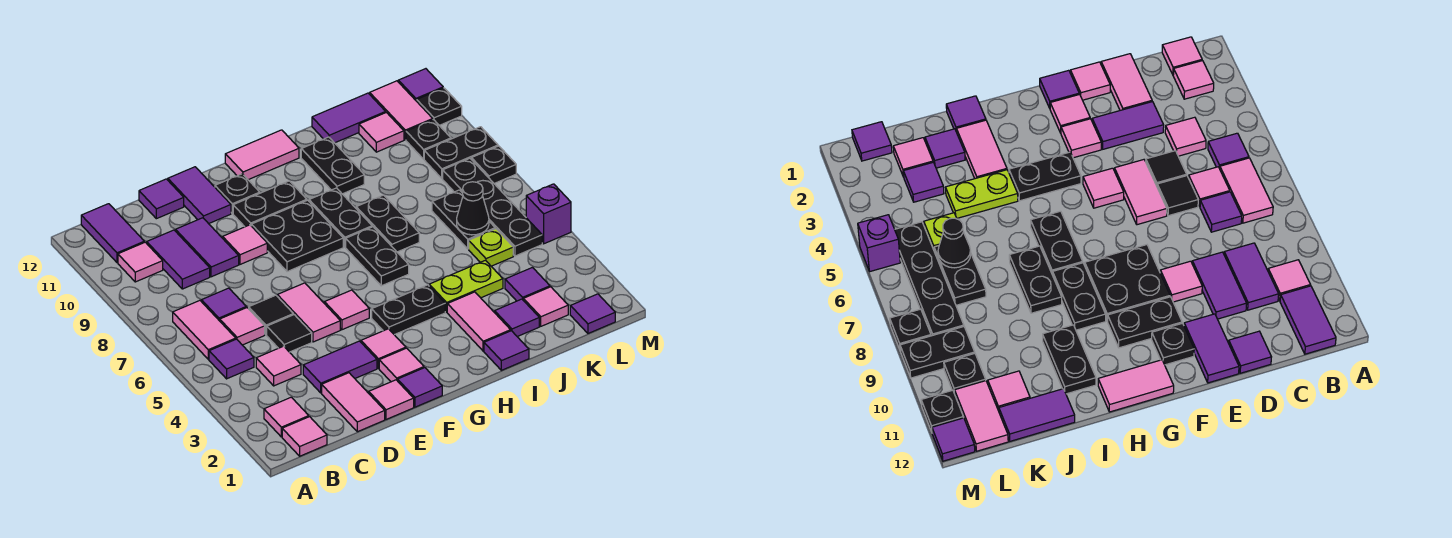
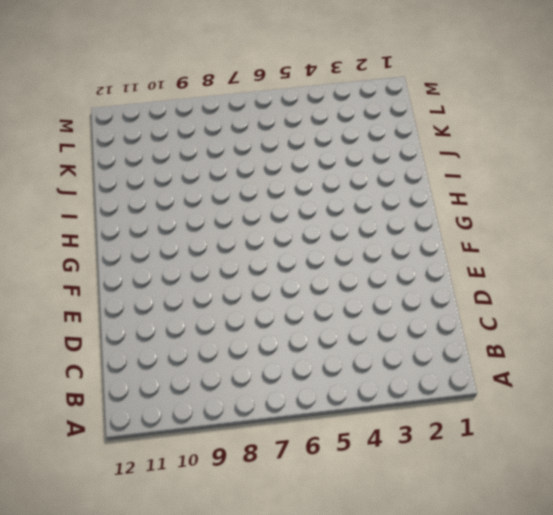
none -> pink tile B1 level 1
none -> pink tile B2 level 1
none -> purple tile B5 level 1
none -> pink tile B6:B7 level 1

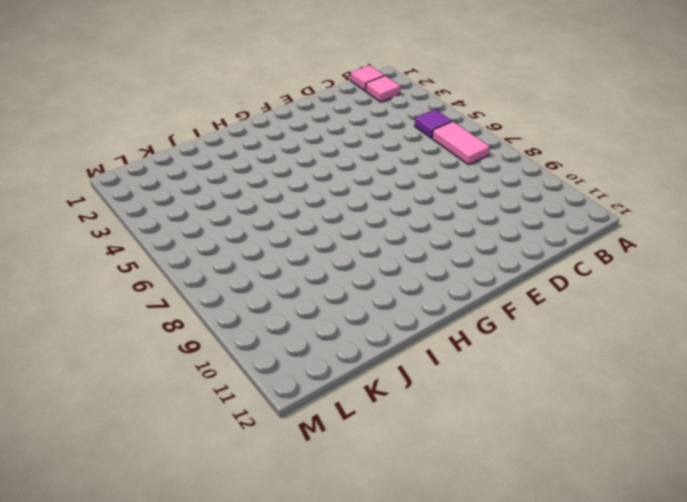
none -> pink tile B10 level 1
none -> purple tile B11:B12 level 1
none -> pink tile C4 level 1
none -> pink tile C6 level 1

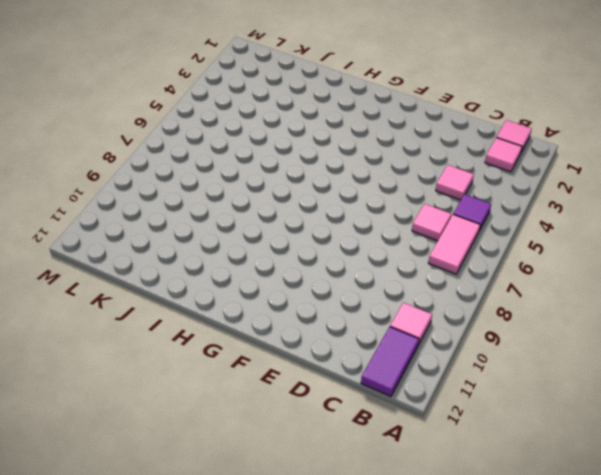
none -> purple tile C7 level 1
none -> purple tile C9:C10 level 1
none -> pink tile D1:D2 level 1
none -> purple tile D3:E3 level 1

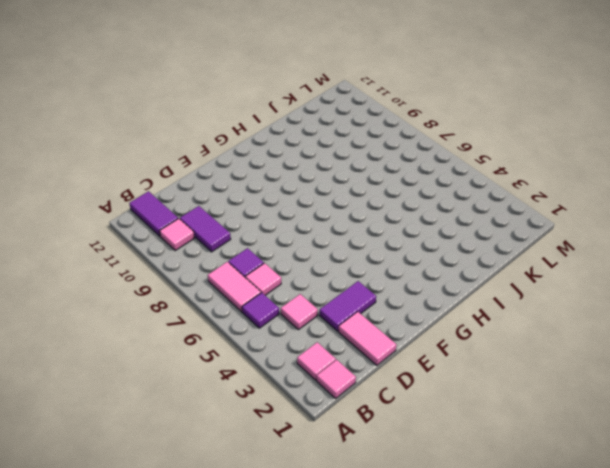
none -> black tile D5 level 1
none -> black tile D6 level 1
none -> purple tile D9:D10 level 1
none -> purple tile D12 level 1

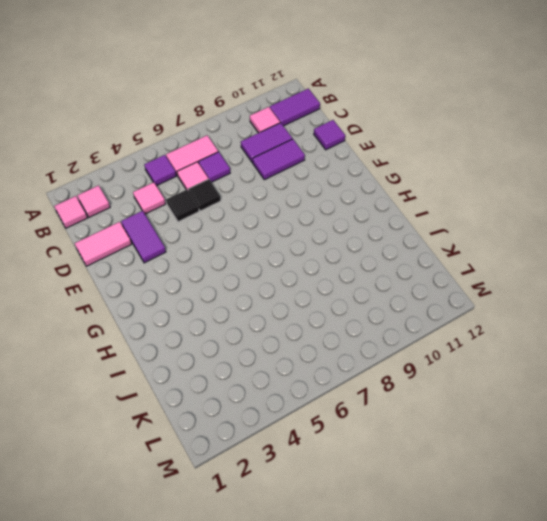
none -> pink tile E1 level 1
none -> pink tile E5:E6 level 1
none -> pink tile E9 level 1
none -> purple tile E11:E12 level 1

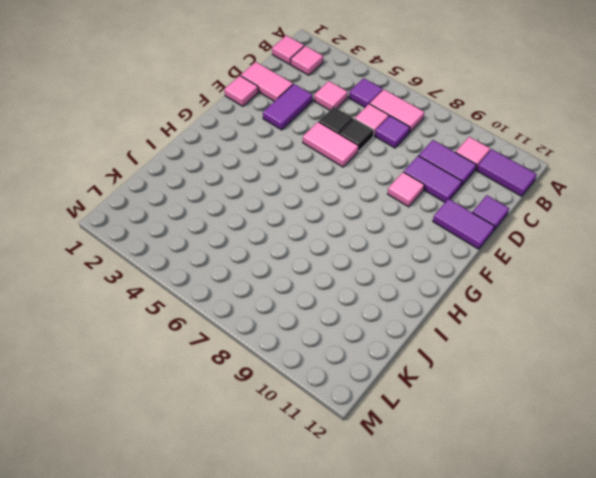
none -> purple tile F1 level 1
none -> pink tile F2 level 1
none -> pink tile F3 level 1
none -> pink tile F5 level 1

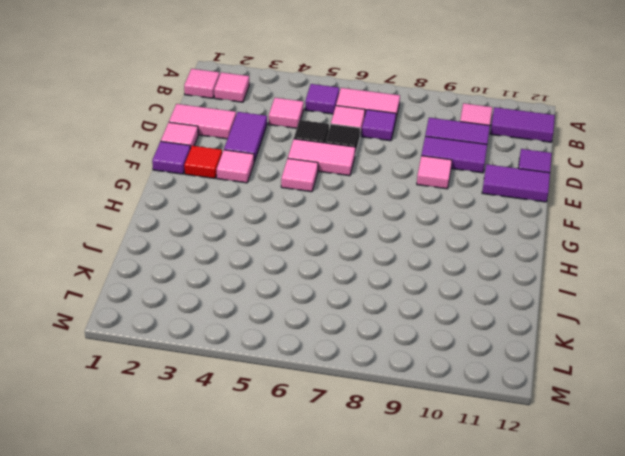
red tile F2 level 1 -> pink tile F2 level 1
none -> black plate F8:G9 level 1
none -> black plate F10:G10 level 1
none -> black plate F11 level 1
none -> black plate G4:H4 level 1

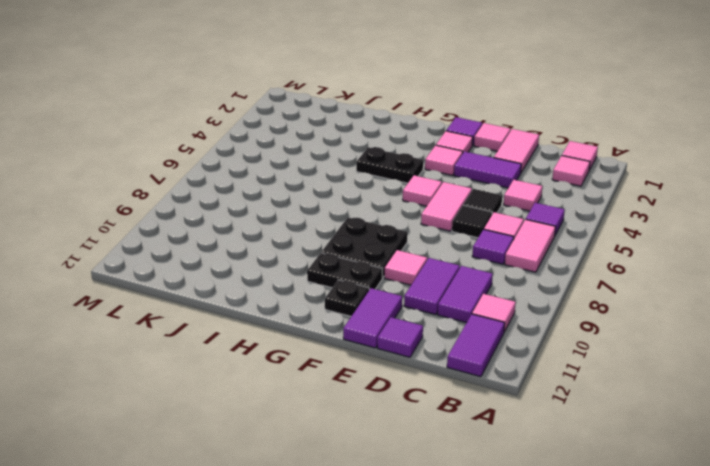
none -> pink tile G12:H12 level 1
none -> black plate H6:H7 level 1
none -> black plate H8:H9 level 1
none -> purple tile I1 level 1

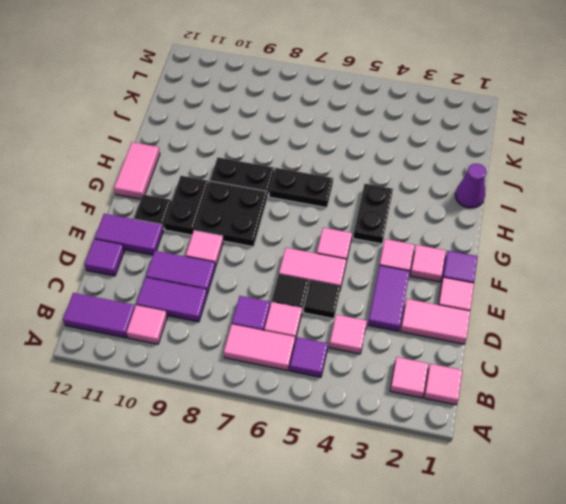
purple cone I1 level 1 -> purple tile I1 level 1
none -> pink tile I2:I3 level 1
none -> lime plate I4:J4 level 1
none -> black plate I7:I8 level 1
none -> black plate I10:I11 level 1

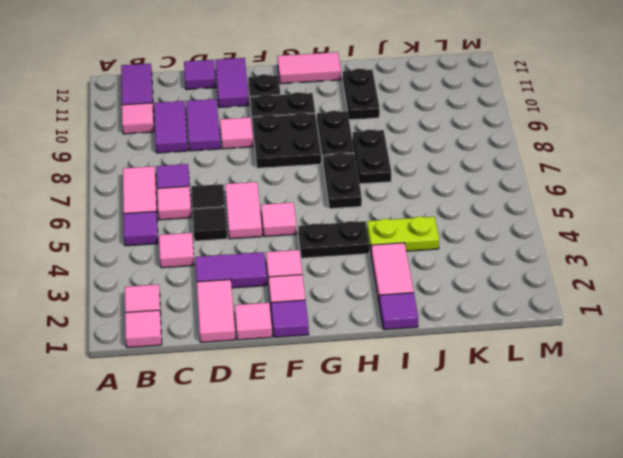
none -> purple tile J2 level 1
none -> purple tile J12:K12 level 1
none -> pink tile K2 level 1
none -> purple tile K3 level 1

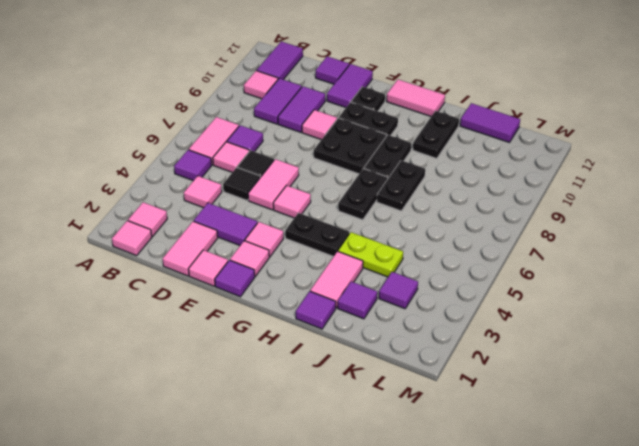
none -> pink tile K2 level 1
none -> lime plate K5 level 1
none -> black plate K6:K7 level 1
none -> pink tile K11 level 1

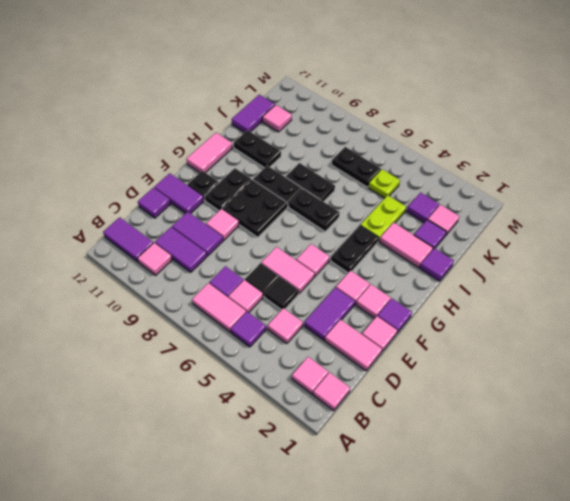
none -> purple tile L1 level 1
none -> black plate L5:L8 level 1
none -> black plate L9:M9 level 1
none -> black plate L10 level 1

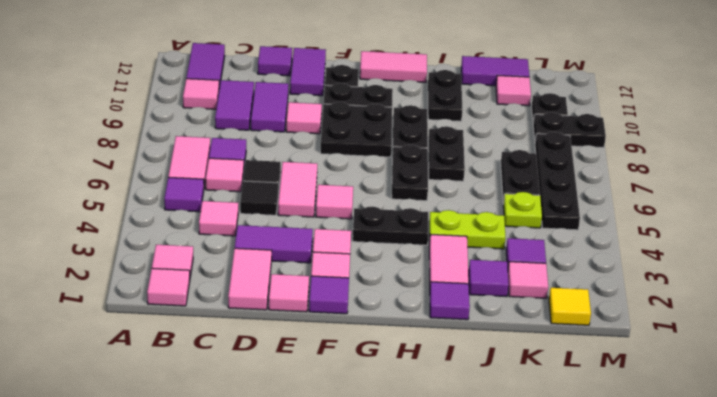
yellow tile L1 level 1 -> purple tile L1 level 1
none -> pink tile L11:L12 level 1
none -> purple brick M5 level 1
none -> black plate M8 level 1
none -> black plate M11 level 1

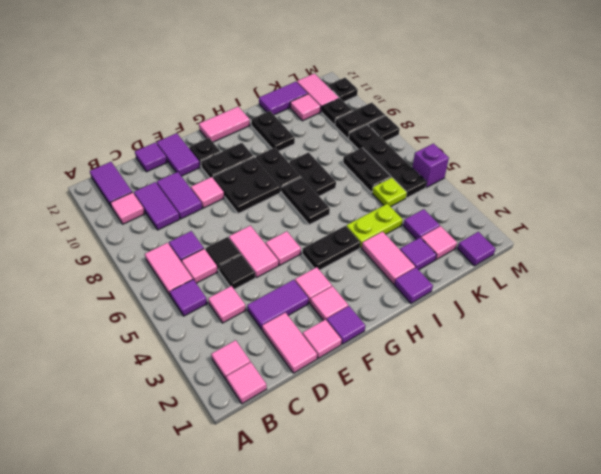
none -> purple tile M12 level 1
none -> black cone K6 level 2

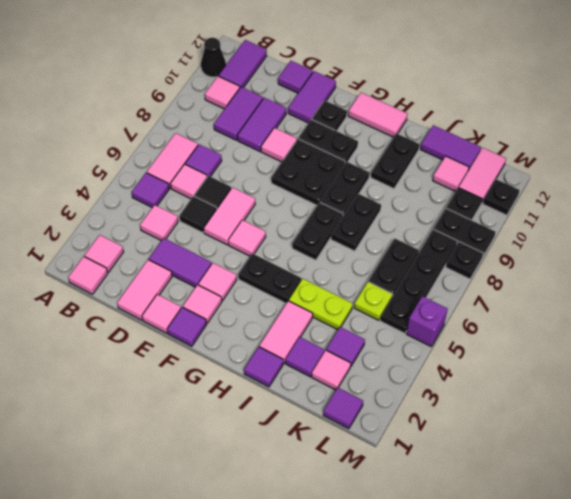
black cone A11 level 1 -> black cone K6 level 2
none -> purple tile M12 level 1

